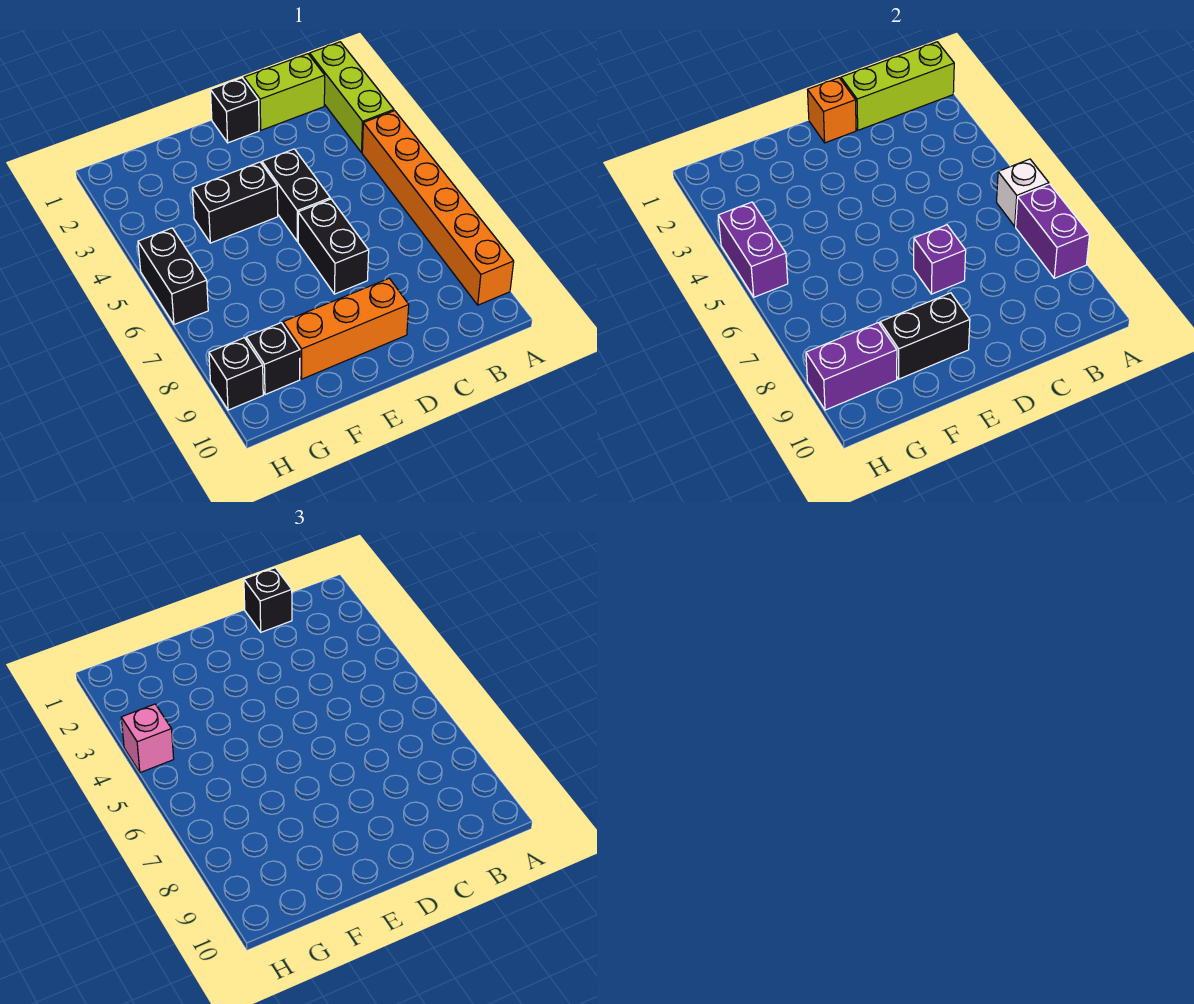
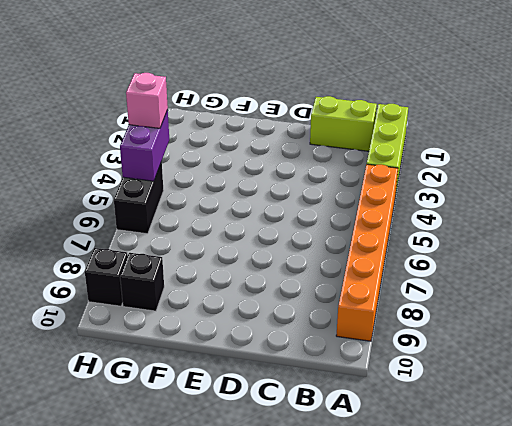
none -> black brick D1 level 1
none -> black brick D4:D5 level 1
none -> black brick D6:D7 level 1

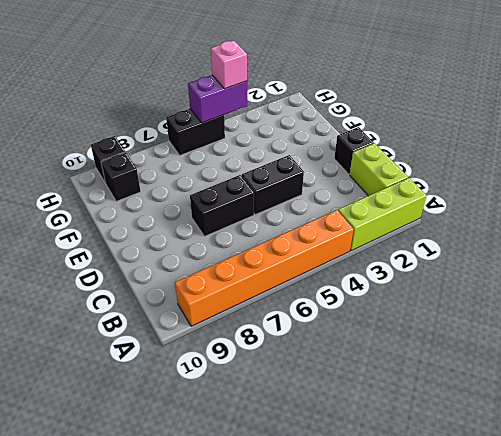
none -> orange brick D9:F9 level 1
none -> black brick E4:F4 level 1
none -> lime brick A1:C1 level 2

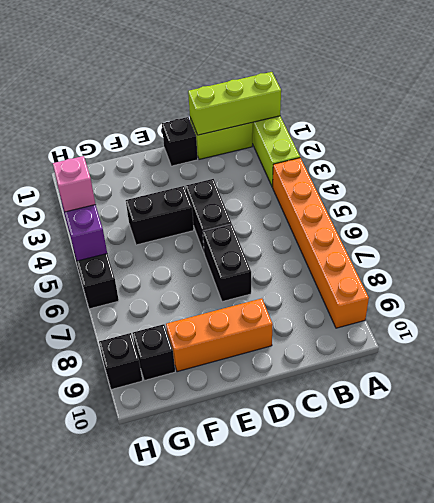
none -> white brick A6 level 2
none -> purple brick A7:A8 level 2
none -> orange brick D1 level 2

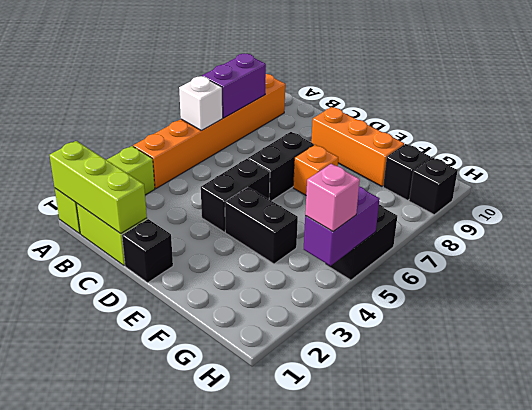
orange brick E7 level 1 -> orange brick D1 level 2
none -> purple brick D7 level 2
none -> black brick E9:F9 level 2
none -> purple brick G9:H9 level 2

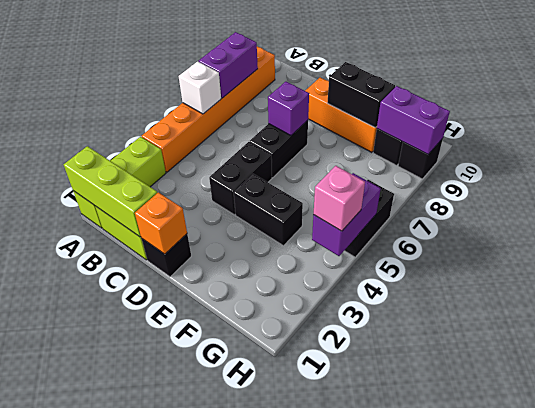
none -> black brick C1 level 3

